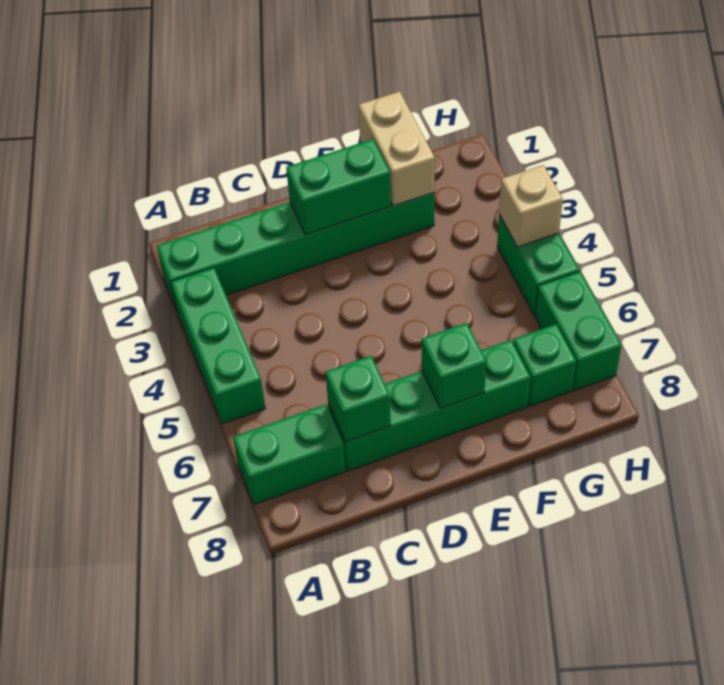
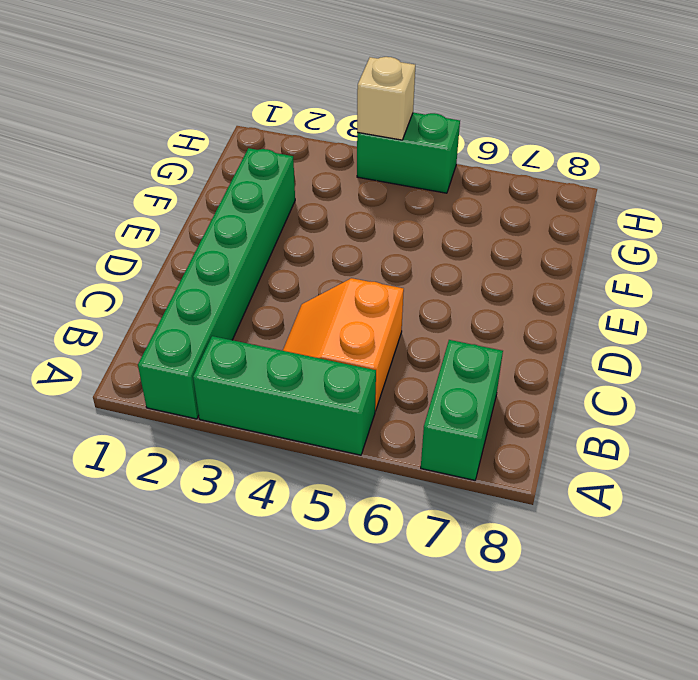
orange slope B4:C5 level 1 top 5 -> none
none -> green brick C7:F7 level 1
none -> green brick G7 level 1
none -> green brick H6:H7 level 1

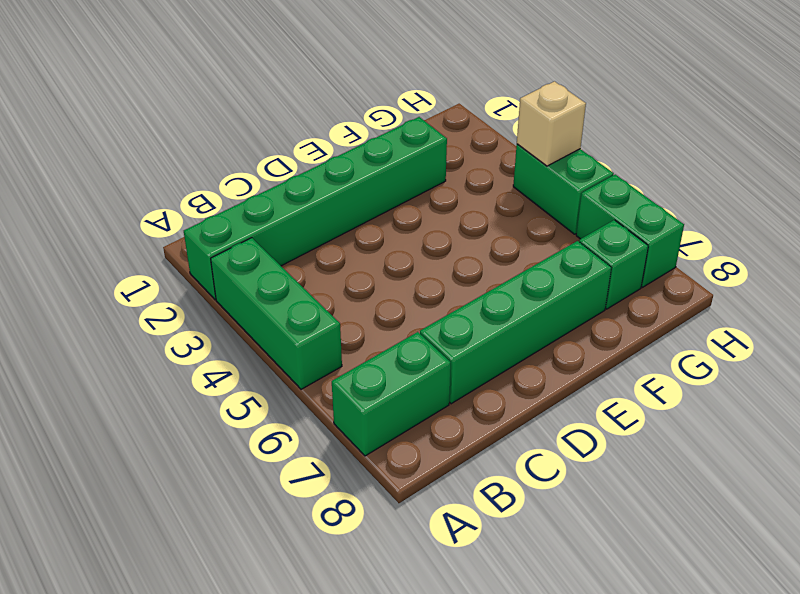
none -> green brick C7 level 2
none -> green brick D2:E2 level 2
none -> green brick E7 level 2

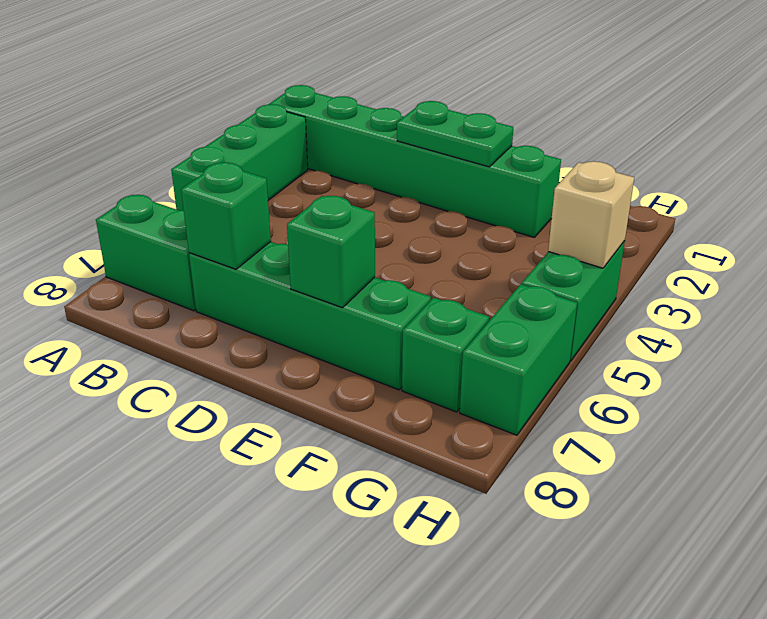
green plate D2:E2 level 2 -> green brick D2:E2 level 2
none -> tan brick F1:F2 level 2

